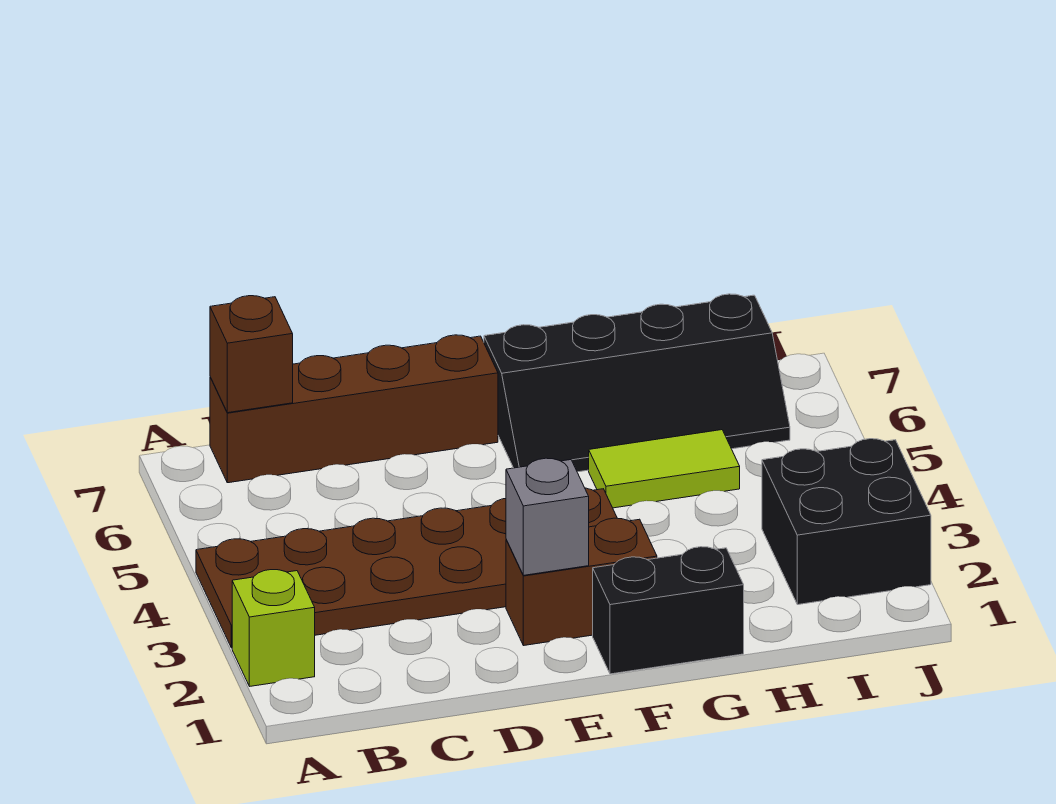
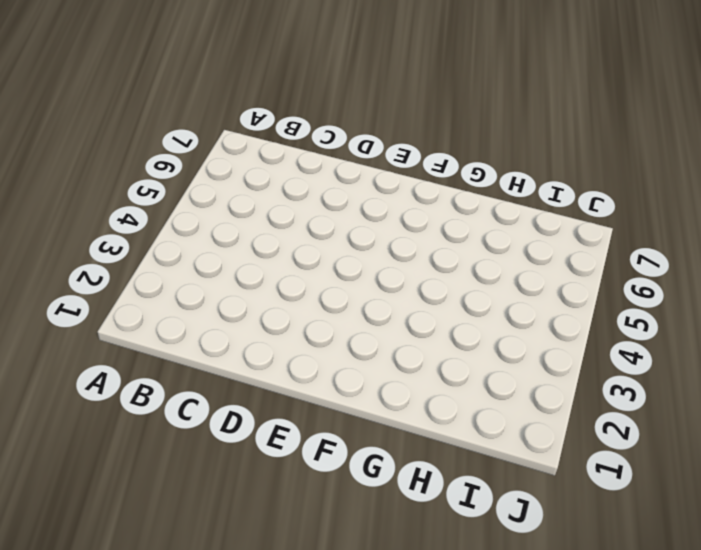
none -> lime brick A2 level 1
none -> brown plate A3:F4 level 1

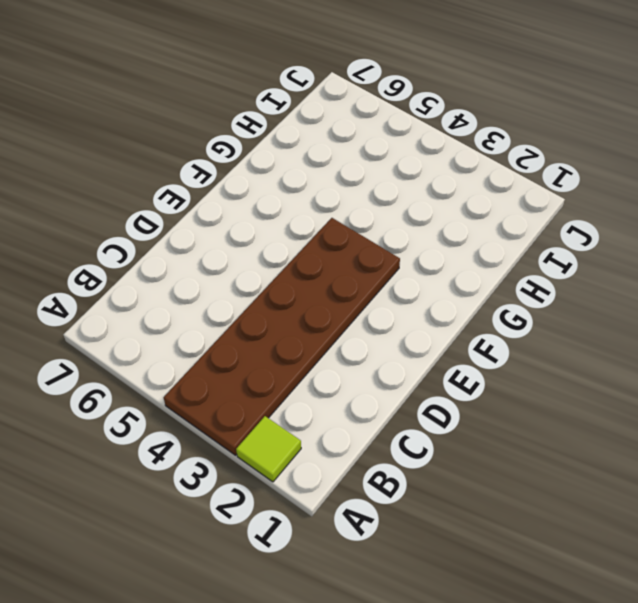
lime tile A2 level 1 -> lime brick A2 level 1
none -> brown brick B7:E7 level 1
none -> brown brick E2:F2 level 1

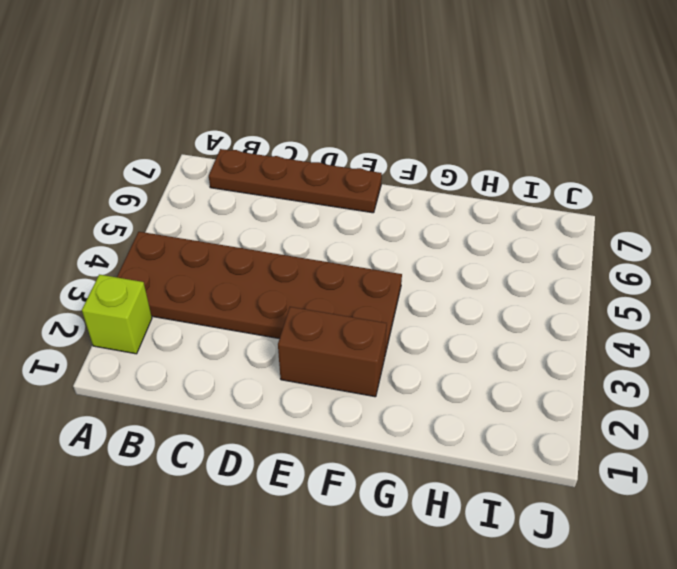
brown plate B7:E7 level 1 -> brown brick B7:E7 level 1
none -> black brick F1:G1 level 1
none -> black slope F6:I7 level 1 top 7

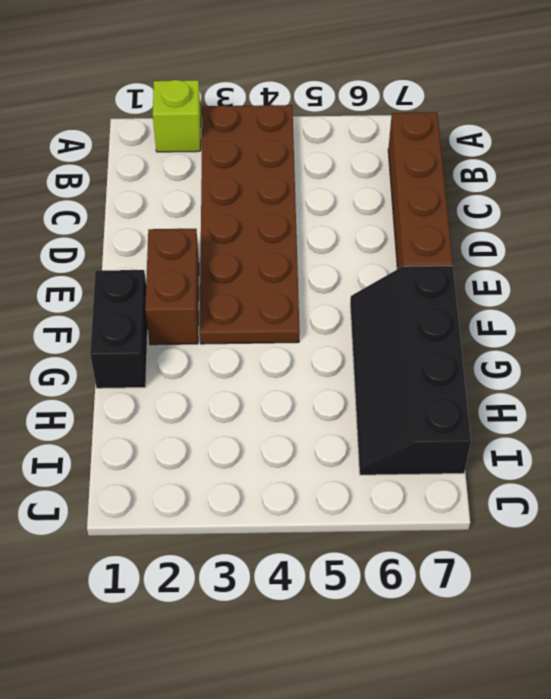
none -> lime tile G5:H5 level 1
none -> black brick I2:J3 level 1

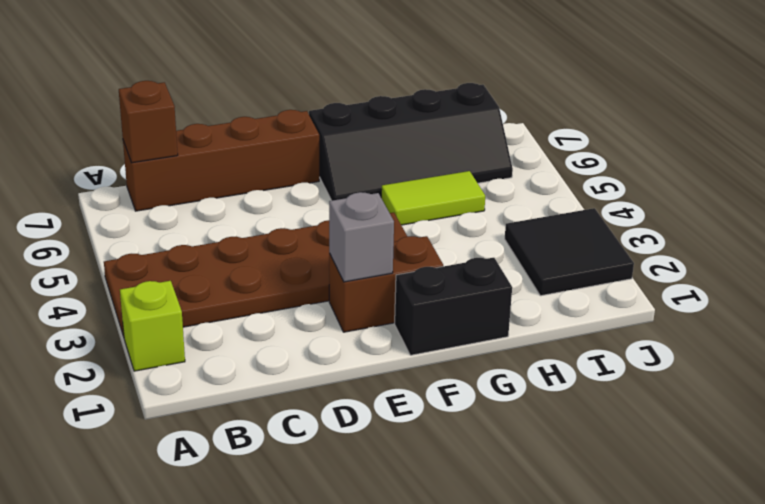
black tile I2:J3 level 1 -> black brick I2:J3 level 1

